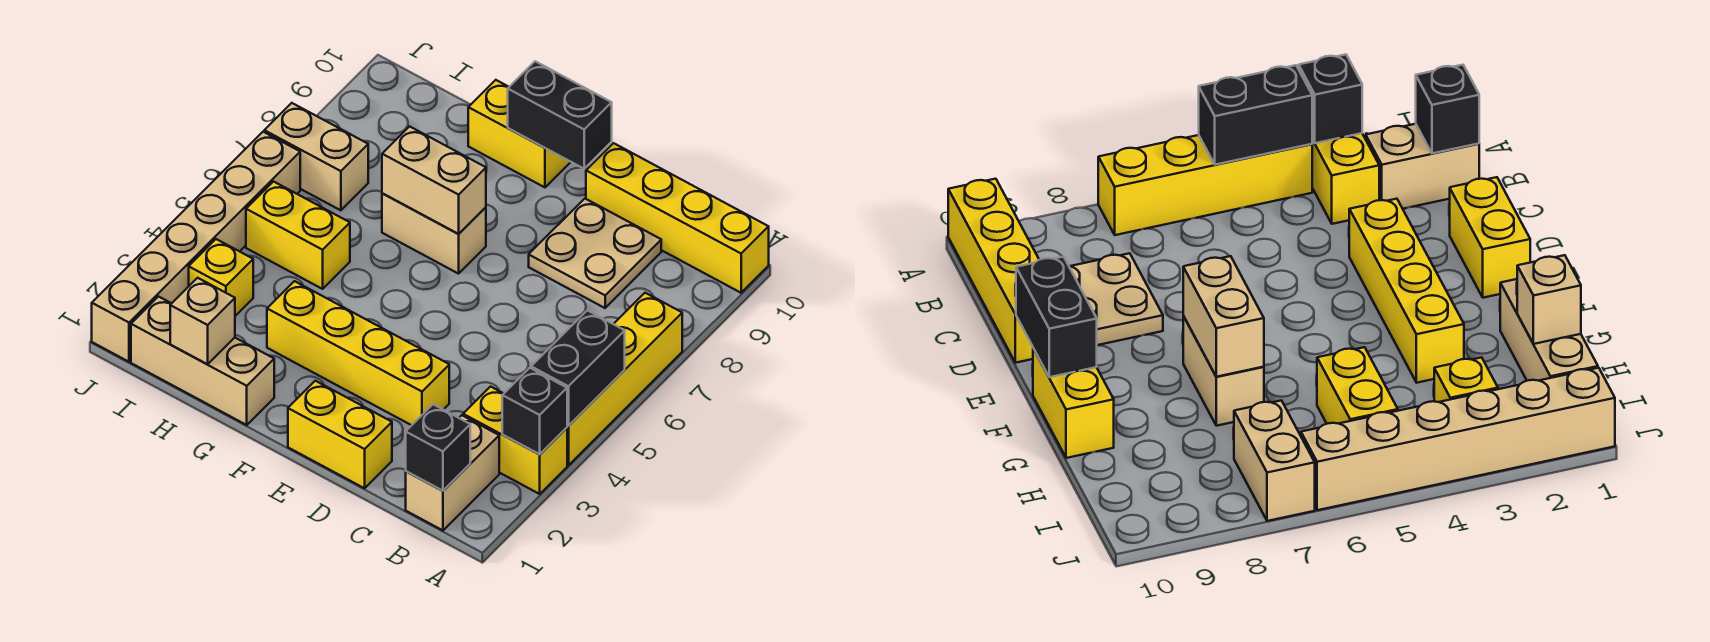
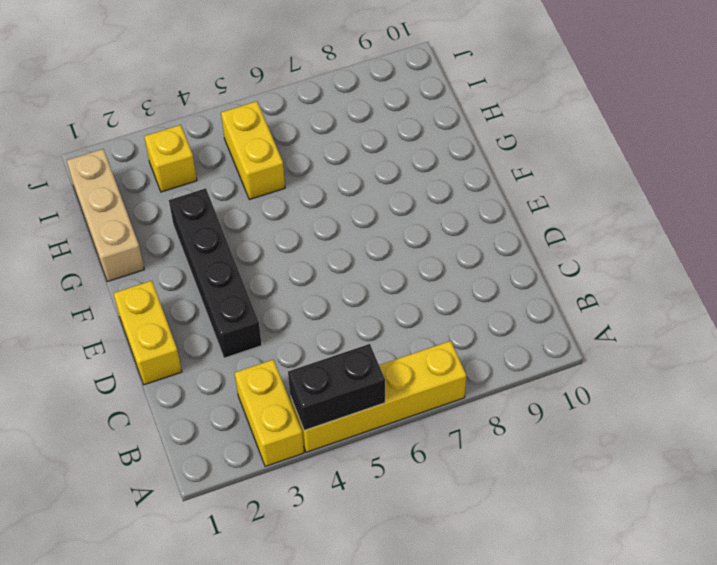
black brick D3:G3 level 1 -> yellow brick D3:G3 level 1
none -> yellow brick A10:D10 level 1
none -> tan brick B1:B2 level 1
none -> tan plate C8:D9 level 1

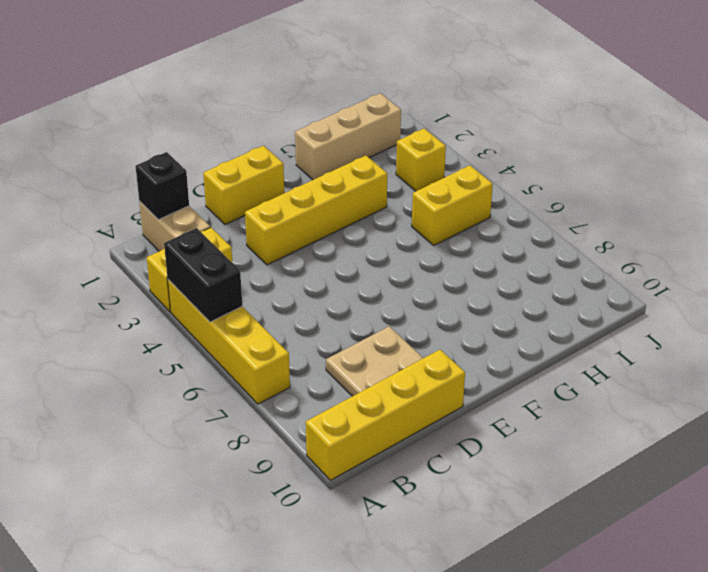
none -> tan brick F7:G7 level 1
none -> yellow brick F10:G10 level 1
none -> tan brick I7:J7 level 1

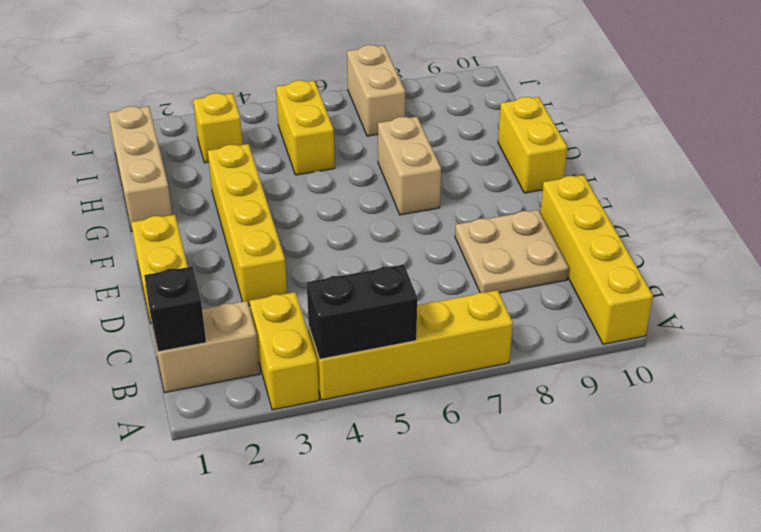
none -> tan brick J1:J6 level 1
none -> black brick A3 level 2
none -> black brick E10:F10 level 2

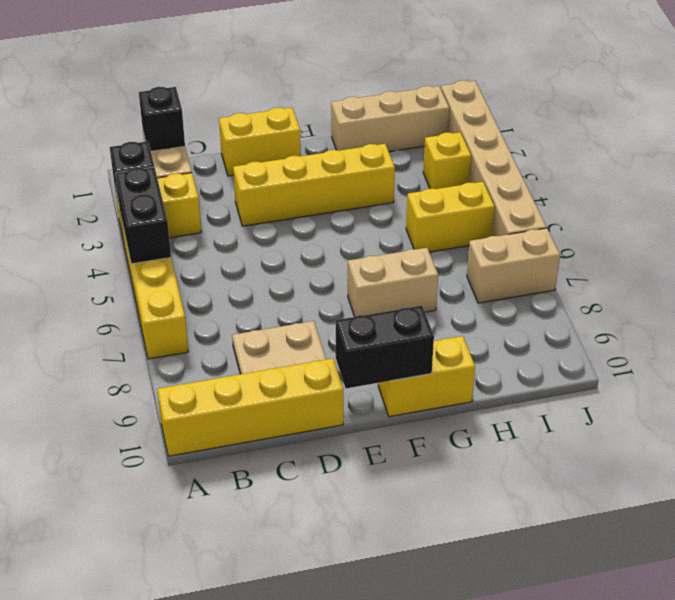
none -> tan brick F7:G7 level 2
none -> tan brick H1 level 2

